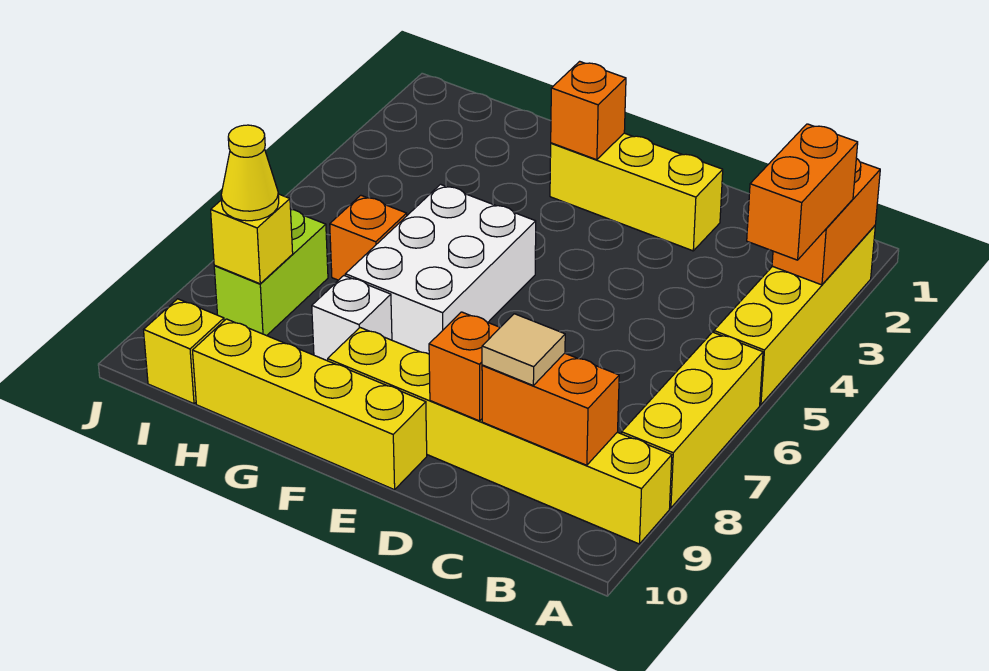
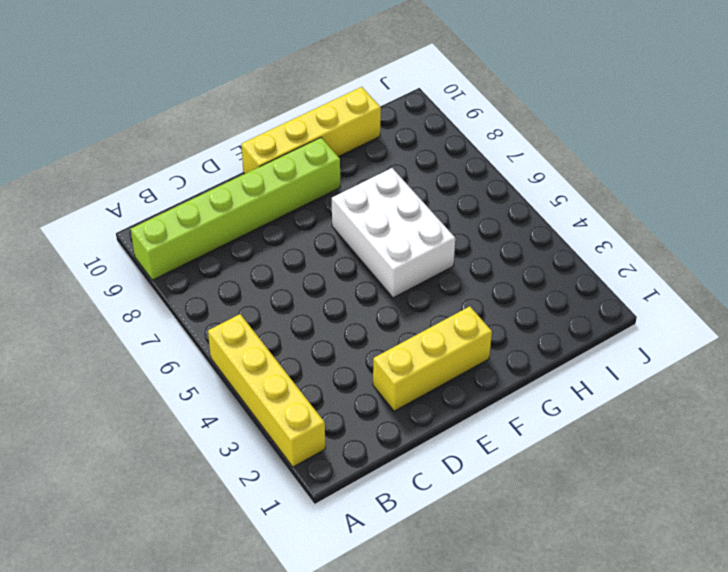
lime brick A9:F9 level 1 -> yellow brick A9:F9 level 1
none -> yellow brick A6:A8 level 1
none -> white brick G8 level 1
none -> orange brick H6 level 1

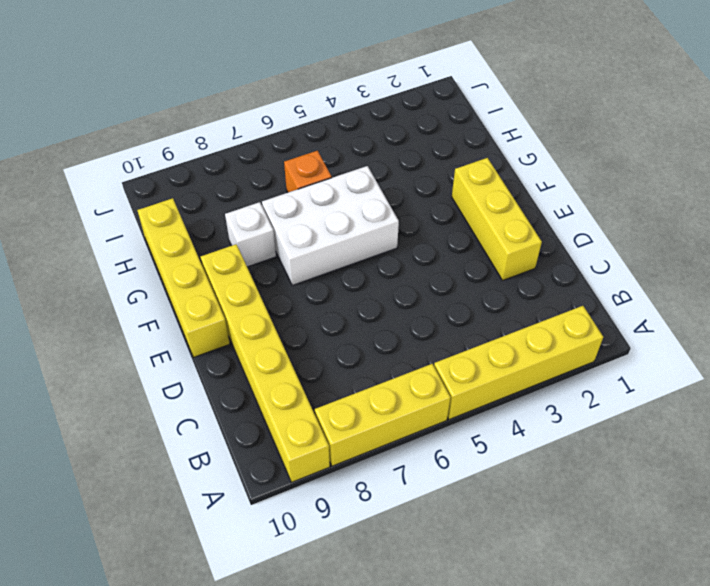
none -> lime brick I7:I8 level 1
none -> yellow brick I10 level 1
none -> orange brick A2:A3 level 2

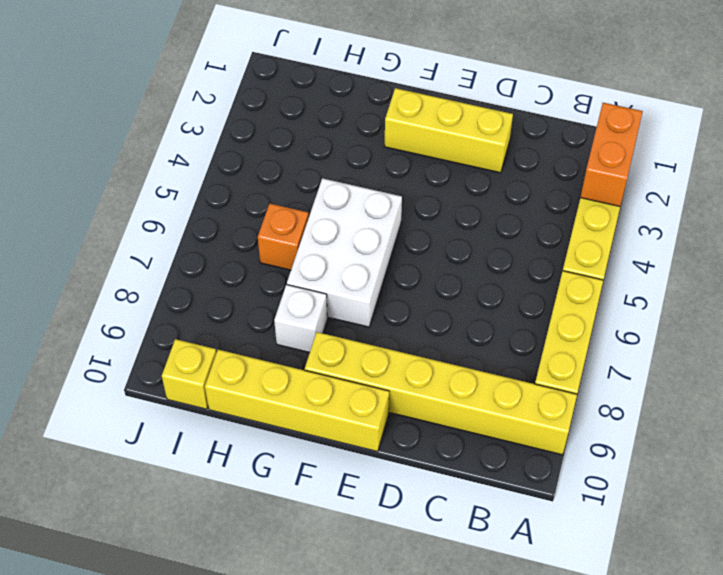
none -> lime brick I7:I8 level 1
none -> orange brick B9:C9 level 2
none -> orange brick D9 level 2

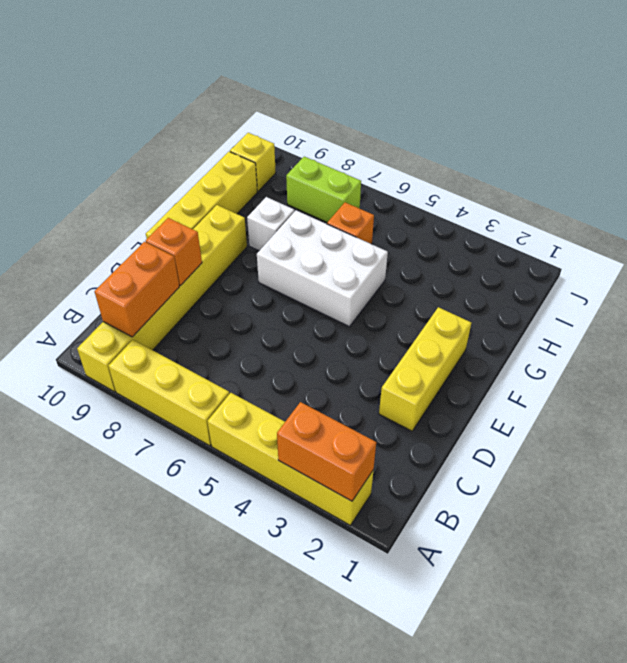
none -> orange brick F2 level 2
none -> yellow brick I8 level 2
none -> orange brick A3:A4 level 3

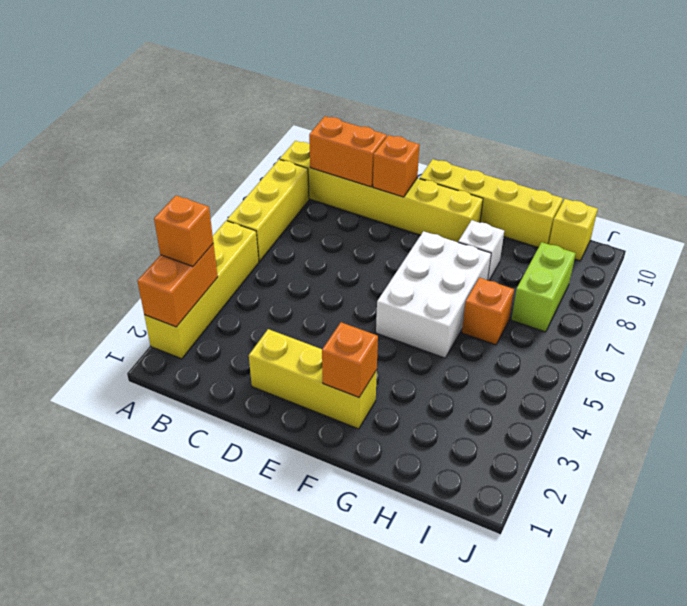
orange brick A3 level 3 -> orange brick A3:A4 level 3
none -> yellow brick I8 level 2
none -> tan tile C9 level 3
none -> yellow cone I8 level 3

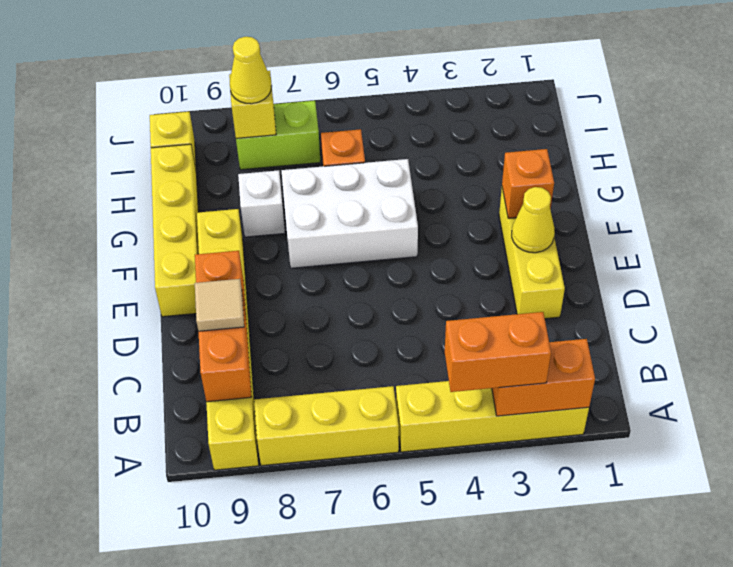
yellow cone E2 level 2 -> none

